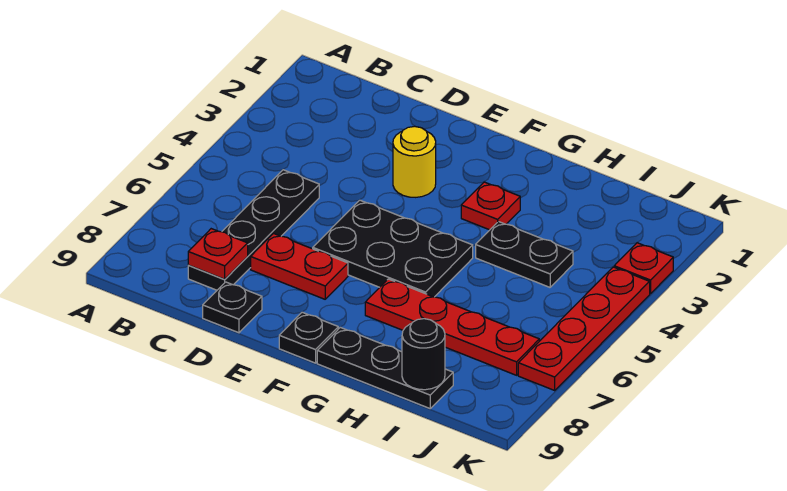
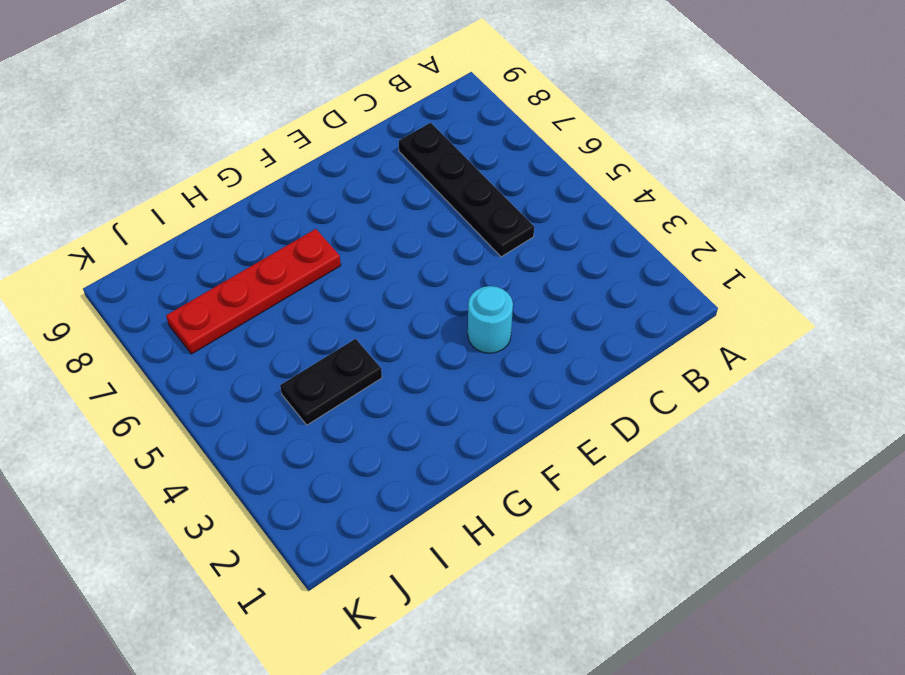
cyan round brick E3 level 1 -> yellow round brick E3 level 1
none -> red plate D7:E7 level 1
none -> black plate D9 level 1
none -> black plate E5:G6 level 1

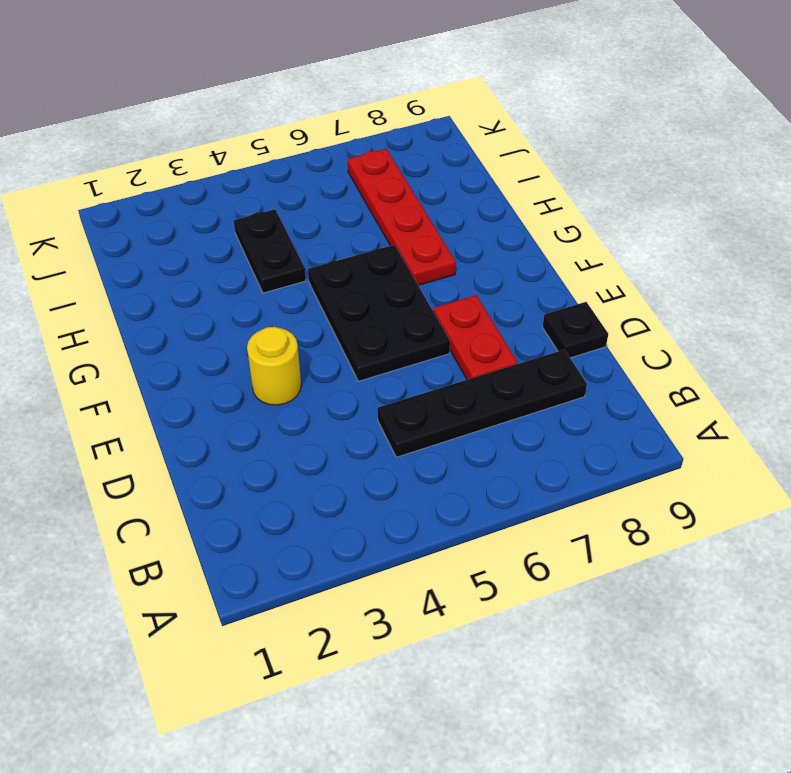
none -> black plate F9 level 1
none -> red plate G3 level 1
none -> black plate G9:I9 level 1

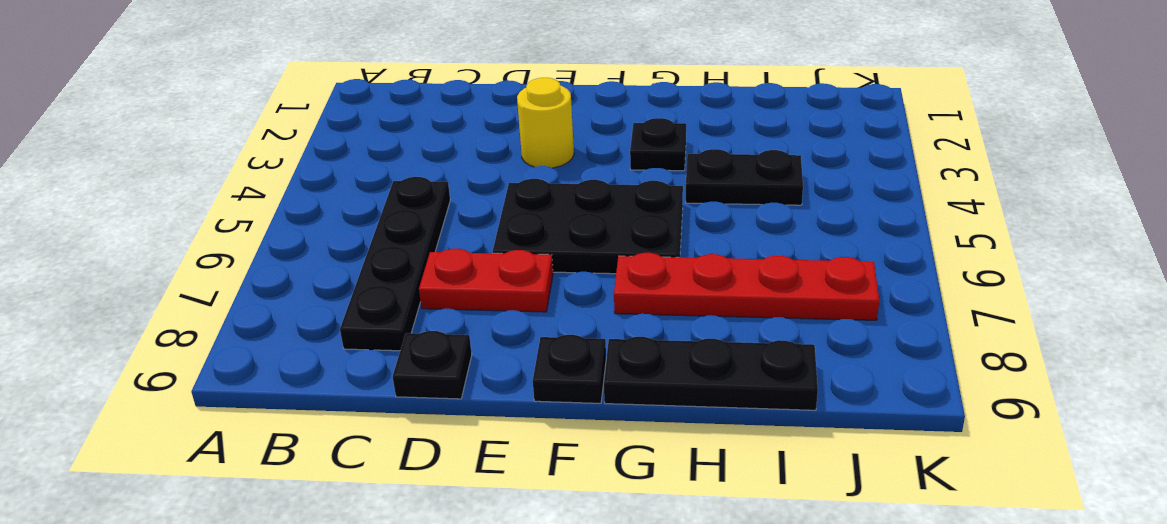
black plate G3 level 1 -> red plate G3 level 1
none -> red plate K3 level 1
none -> red plate K4:K7 level 1
none -> red plate C8 level 2

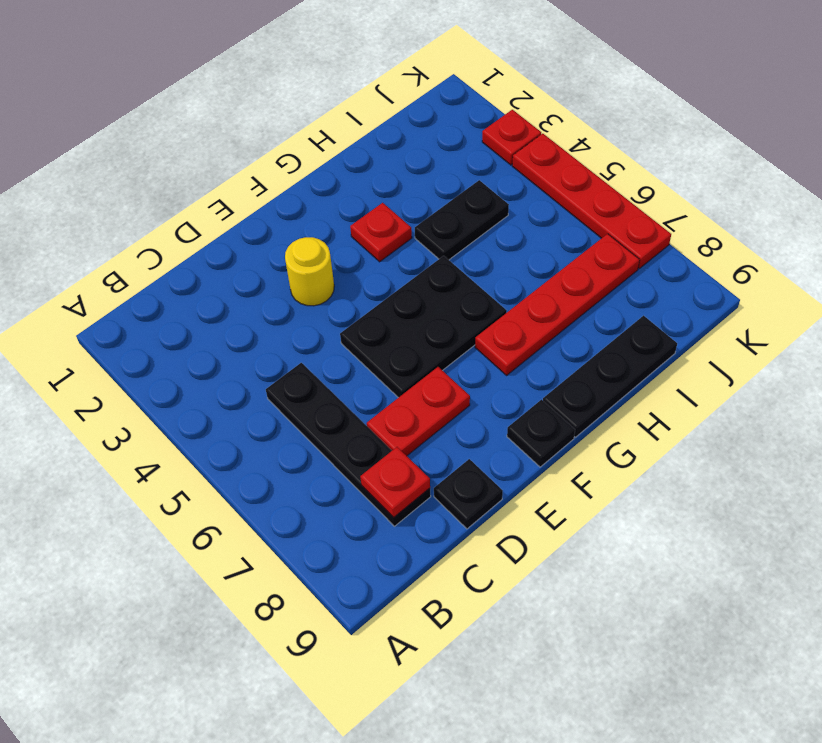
none -> black round brick I9 level 2

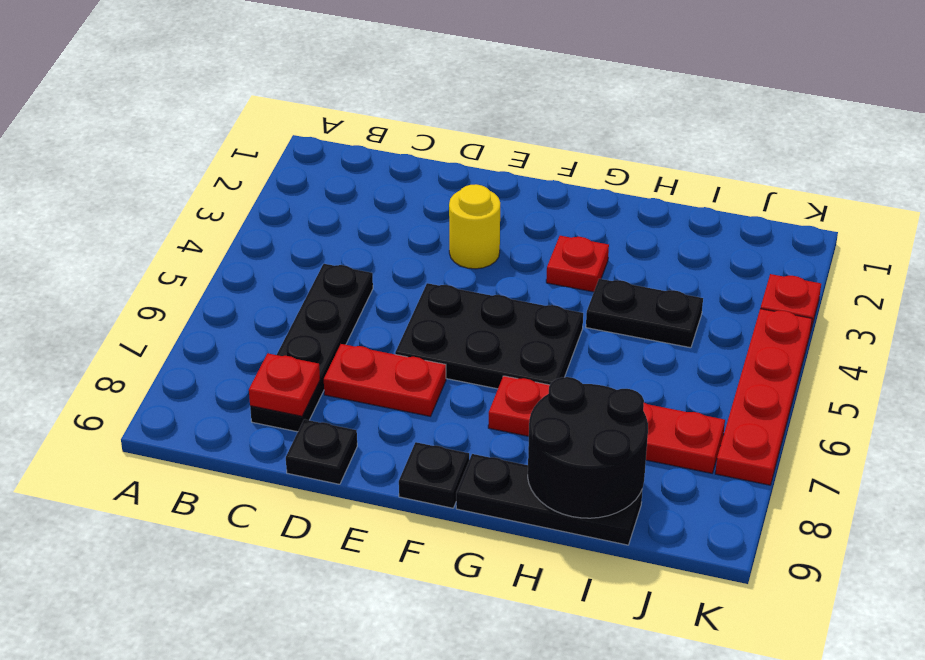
black round brick H8:I9 level 2 -> black round brick I9 level 2

